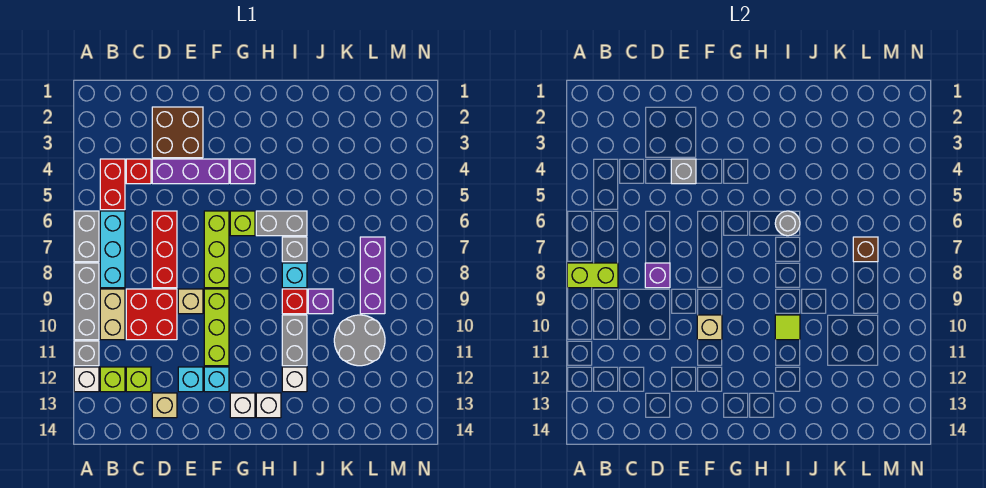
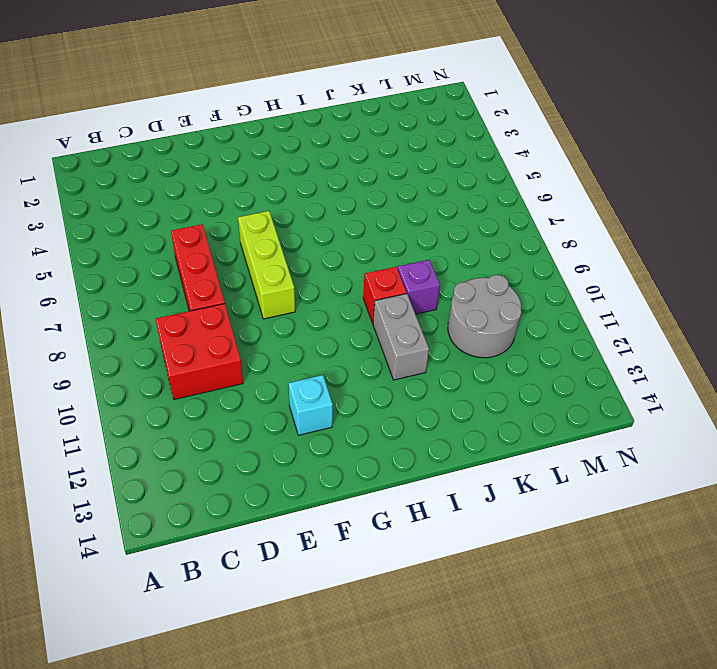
none -> grey brick A6:A7 level 1
none -> grey brick A8:A10 level 1
none -> grey brick A11 level 1
none -> white brick A12 level 1

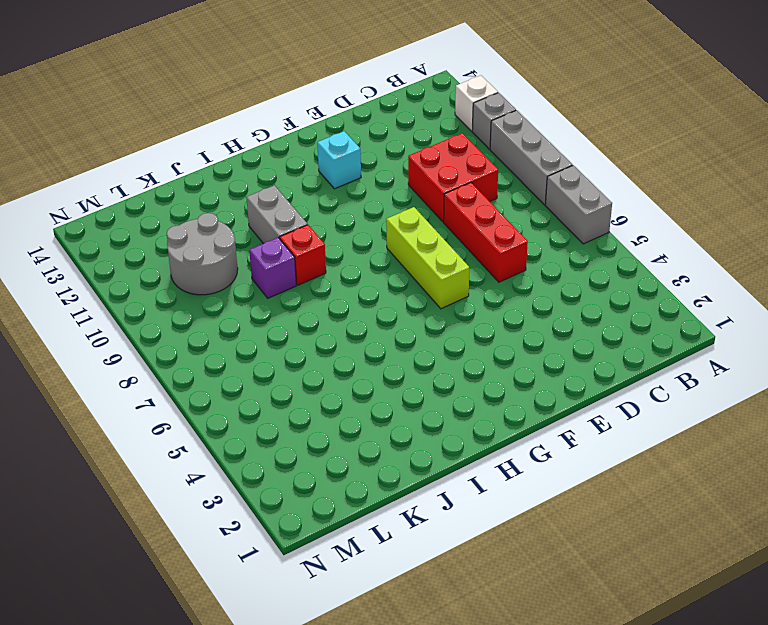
none -> red brick B4:B5 level 1
none -> cyan brick B6:B8 level 1
none -> tan brick B9:B10 level 1
none -> lime brick B12 level 1

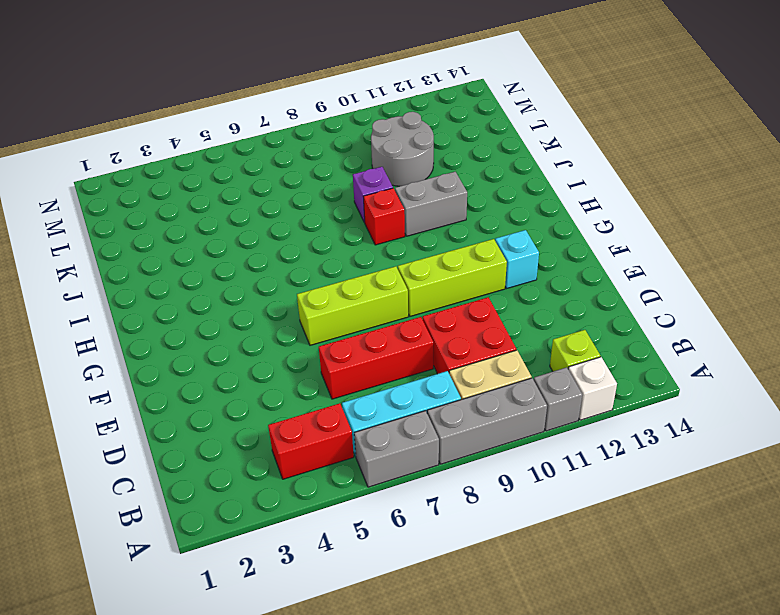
none -> red brick C4 level 1
none -> lime brick C12 level 1
none -> brown brick D2:E3 level 1
none -> purple brick D4:F4 level 1

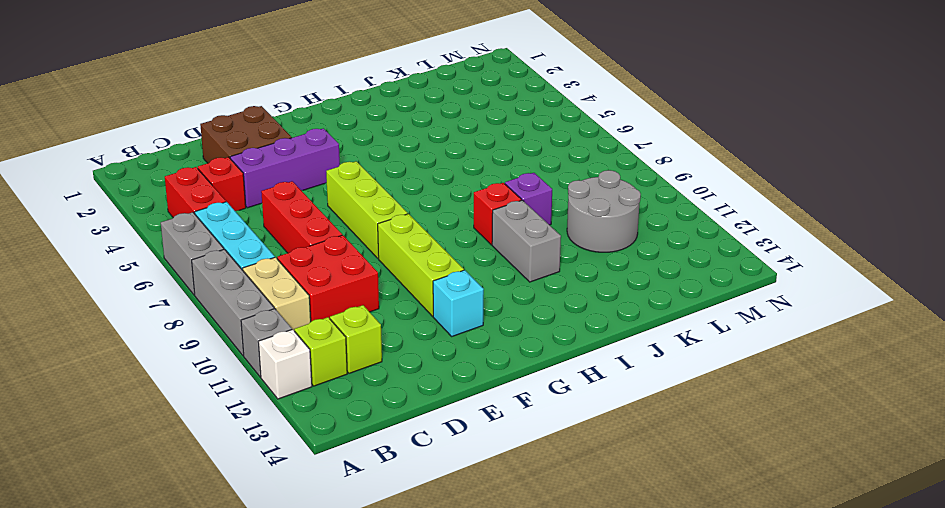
none -> tan brick D13 level 1
none -> tan brick E9 level 1
none -> cyan brick E12 level 1
none -> purple brick G4 level 1

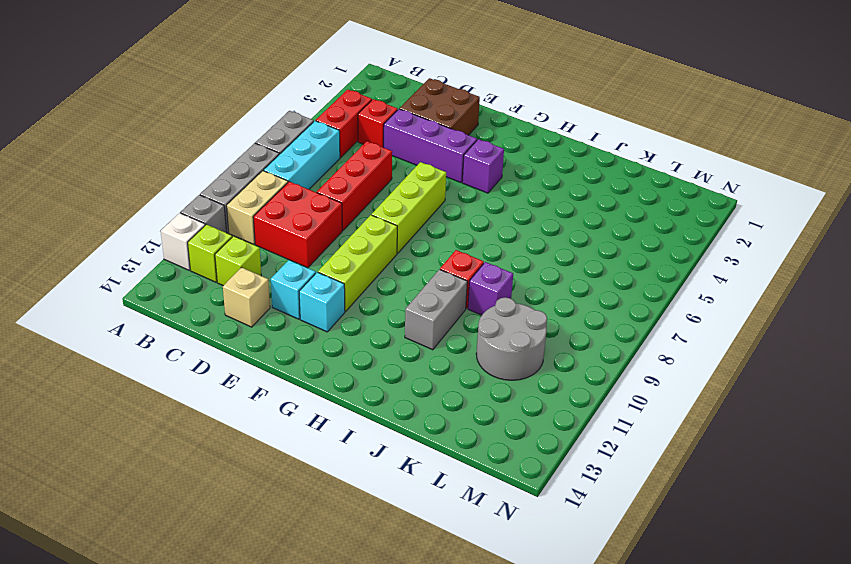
none -> tan brick E9 level 1
none -> lime brick G6 level 1
none -> white brick G13 level 1
none -> grey brick H6:I6 level 1

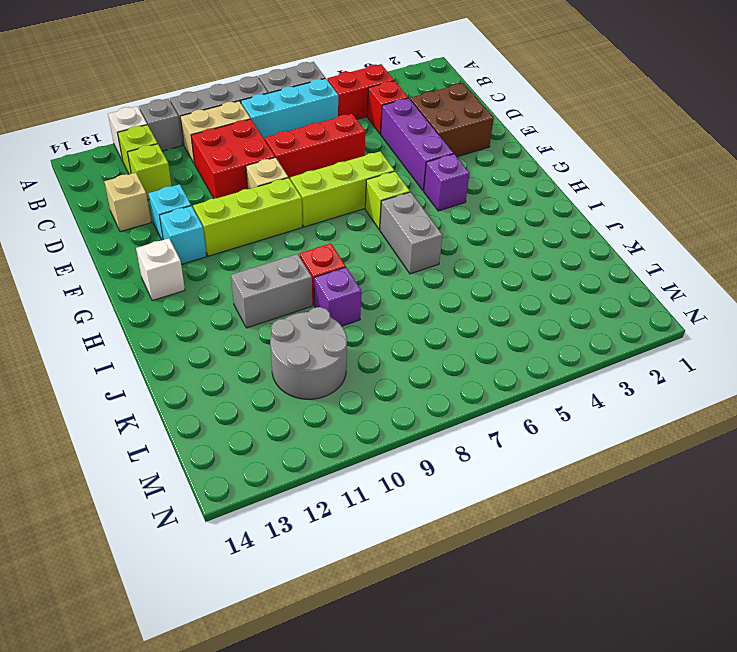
none -> white brick H13 level 1
none -> grey brick I7 level 1
none -> cyan brick I8 level 1
none -> white brick I12 level 1

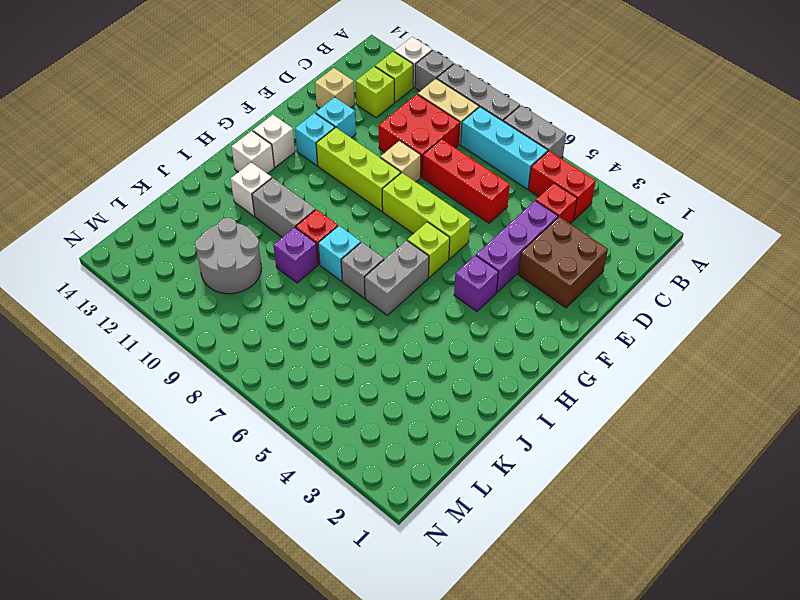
none -> purple brick L7:L9 level 1
none -> lime brick A8:B8 level 2
none -> purple brick D8 level 2
none -> grey brick E4 level 2

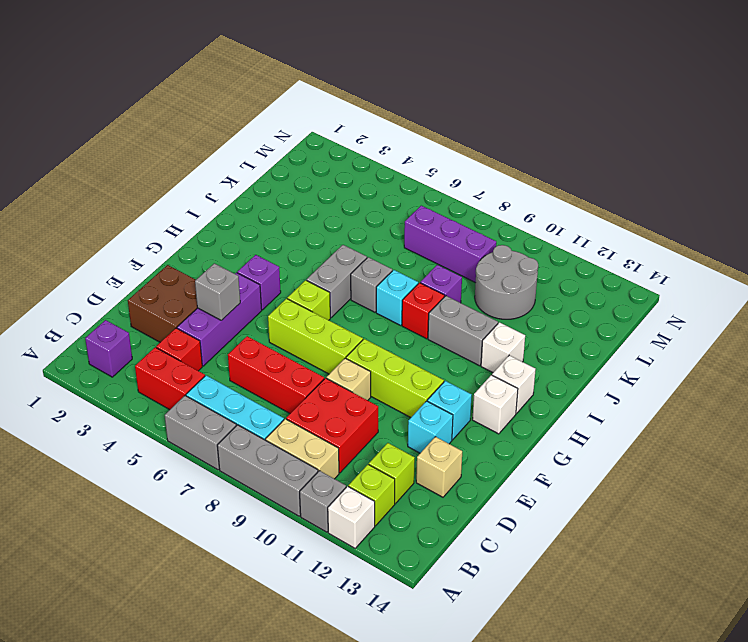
purple brick B2 level 1 -> purple brick D8 level 2
none -> lime brick A8:B8 level 2
none -> tan brick F10 level 2
none -> grey round brick I6 level 2
none -> lime tile I10 level 2

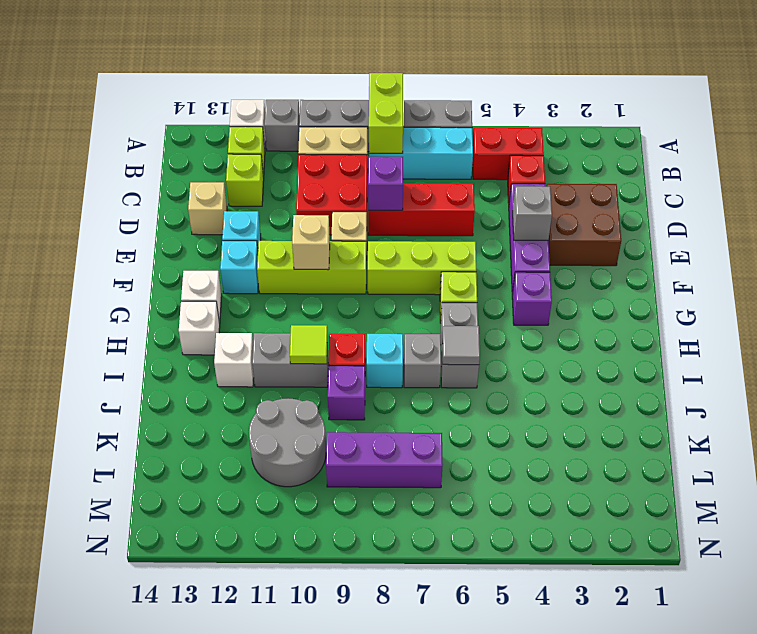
grey tile I6 level 2 -> grey round brick I6 level 2
none -> brown brick L7 level 2

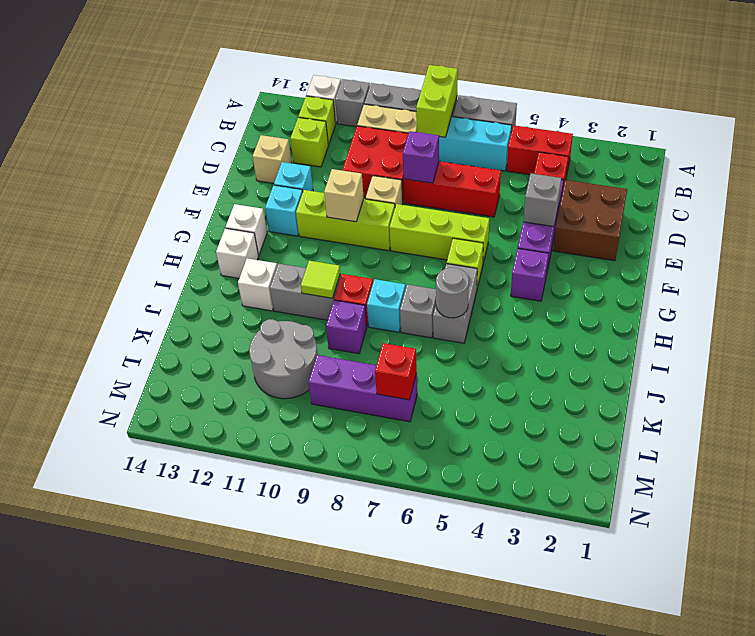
red brick L7 level 2 -> brown brick L7 level 2

